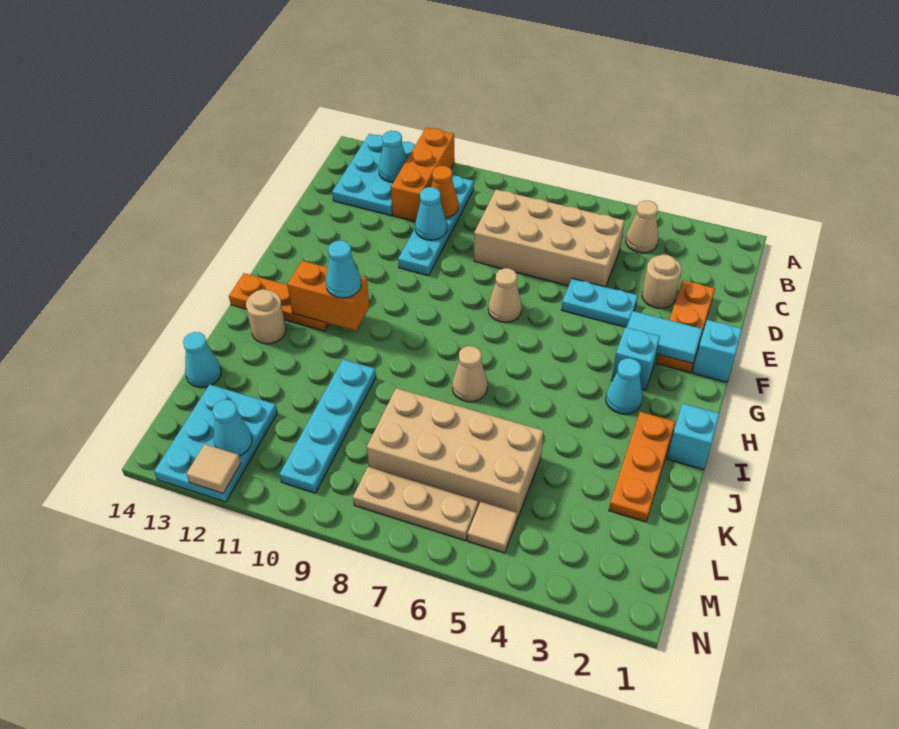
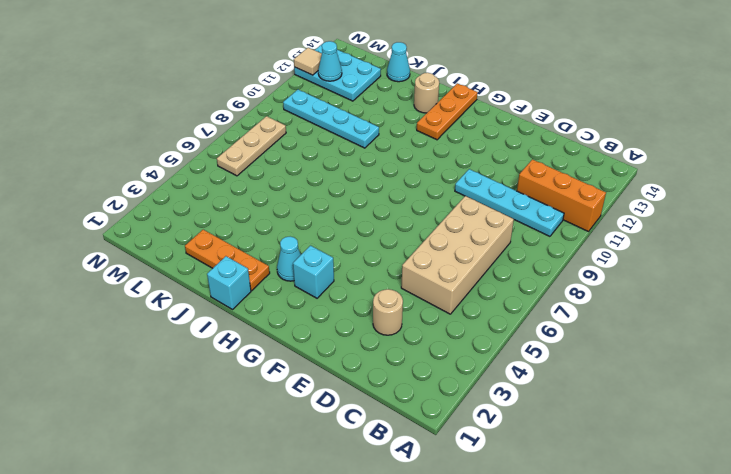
none -> cyan plate A12:C13 level 1
none -> tan cone B4 level 1
none -> orange plate D2:F2 level 1
none -> cyan plate E4:E5 level 1

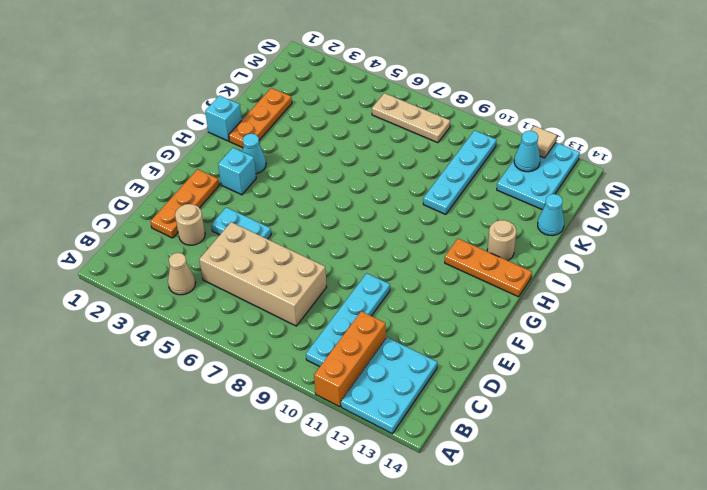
none -> cyan brick F1 level 1
none -> tan cone F7 level 1
none -> tan cone I7 level 1
none -> tan brick K5:L8 level 1

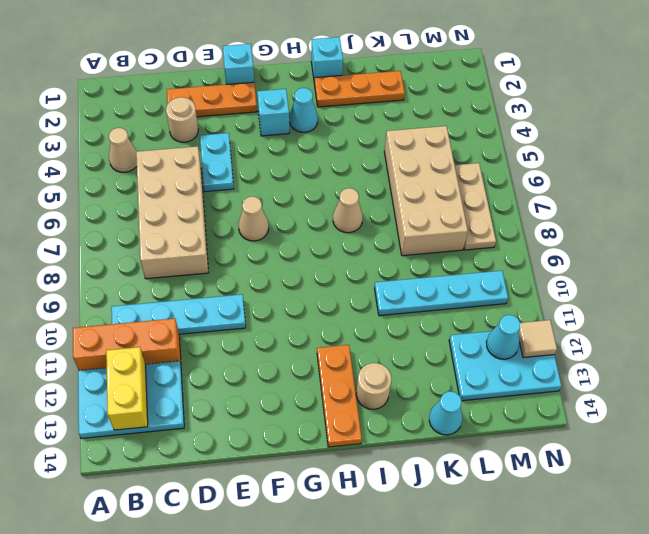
yellow brick B12:B13 level 2 -> cyan cone B12 level 2
none -> tan tile M5 level 1
none -> orange cone C10 level 2
none -> cyan cone D10 level 2
none -> cyan tile F2:F3 level 2

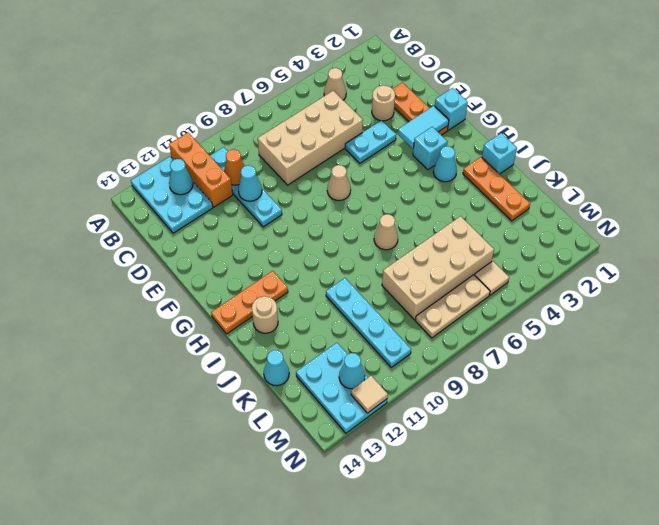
none -> orange brick H11:H12 level 2
none -> cyan cone H11 level 3

